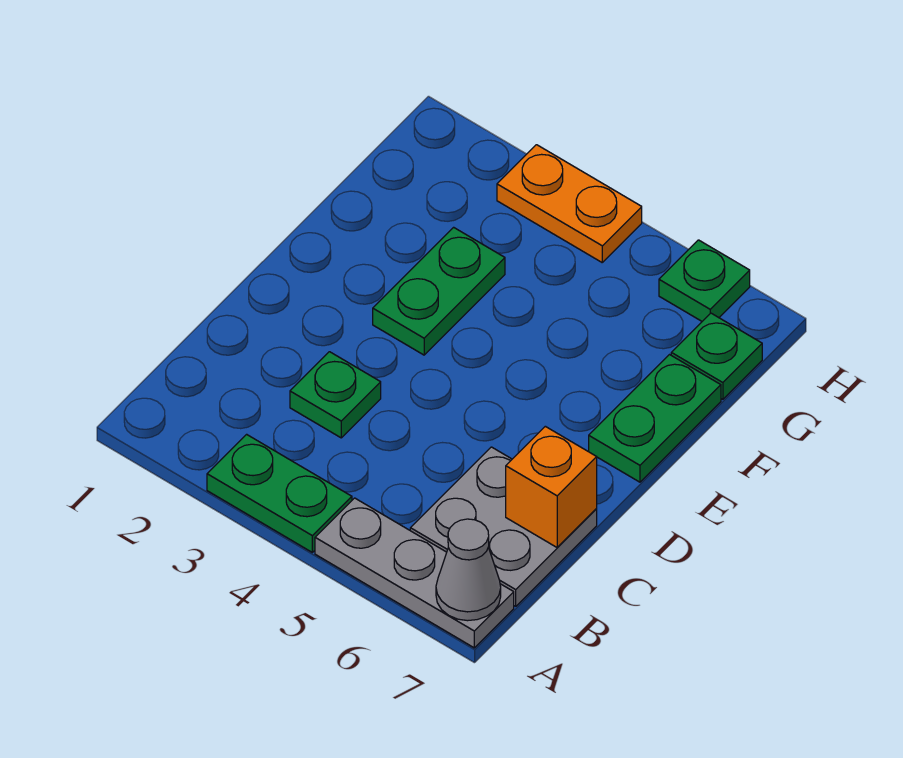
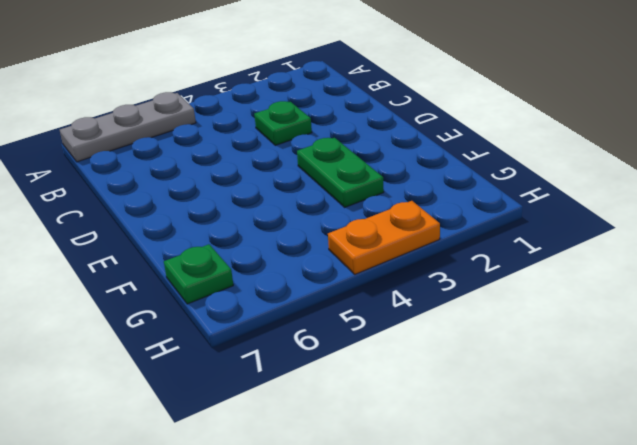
none -> green plate A3:A4 level 1
none -> grey plate B6:C7 level 1

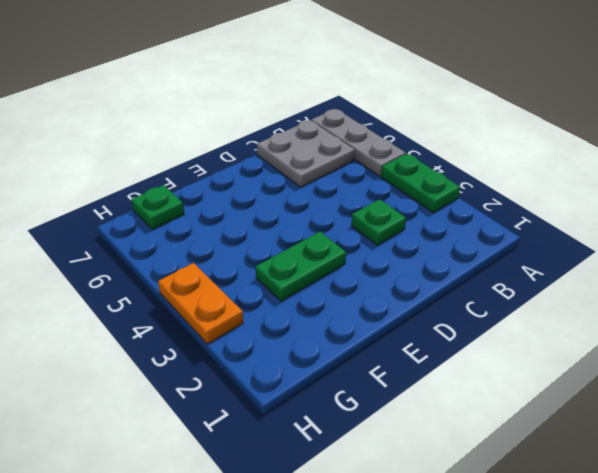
none -> green plate E7:F7 level 1
none -> green plate H6 level 1

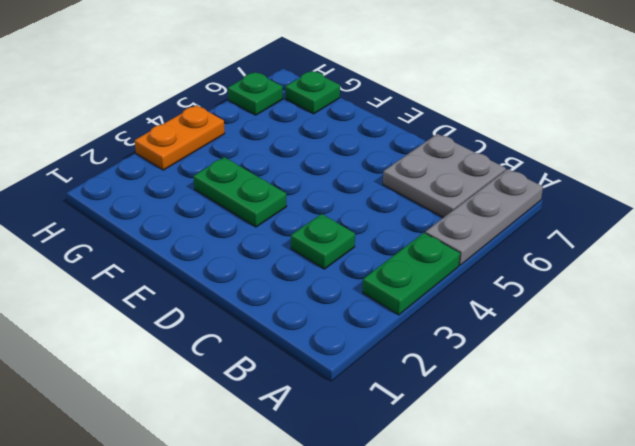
none -> green plate E7:F7 level 1
none -> grey cone A7 level 2

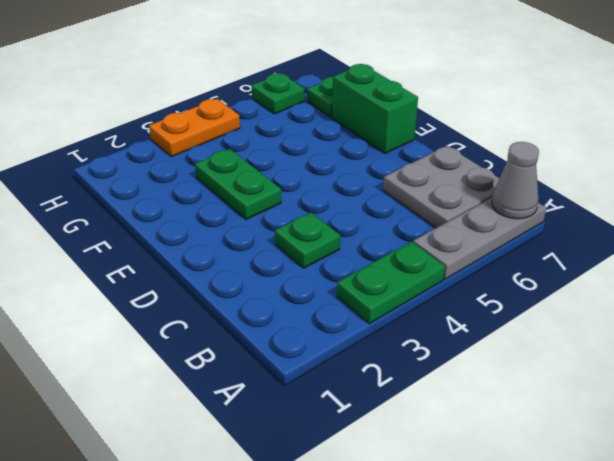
green brick E7:F7 level 1 -> green plate E7:F7 level 1
none -> orange brick C7 level 2

